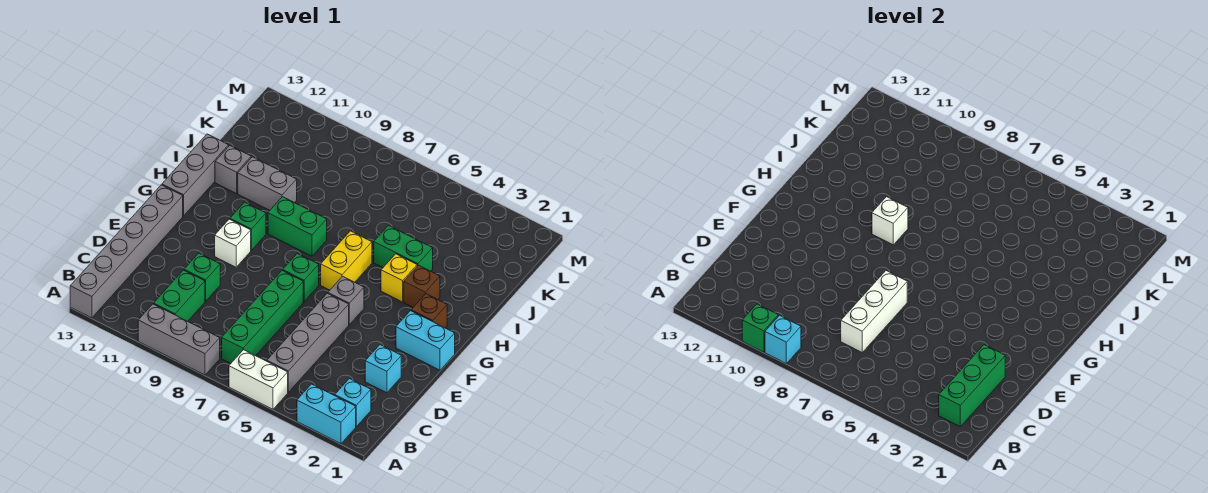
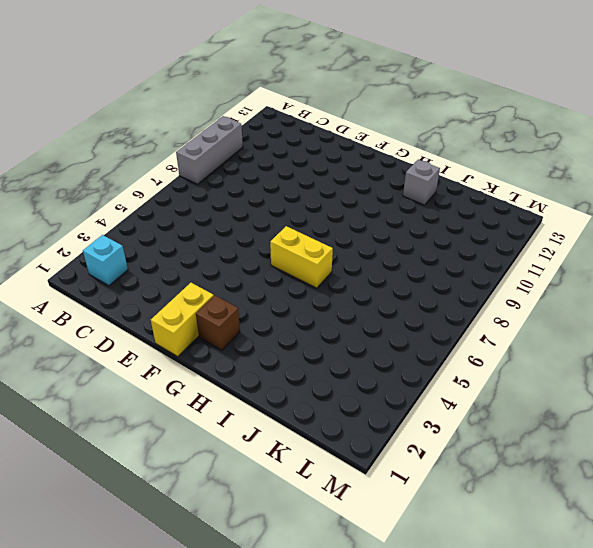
yellow brick F1:F2 level 1 -> cyan brick F1:F2 level 1
none -> cyan brick A2:A3 level 1
none -> white brick A5:A6 level 1
none -> grey brick A13:F13 level 1

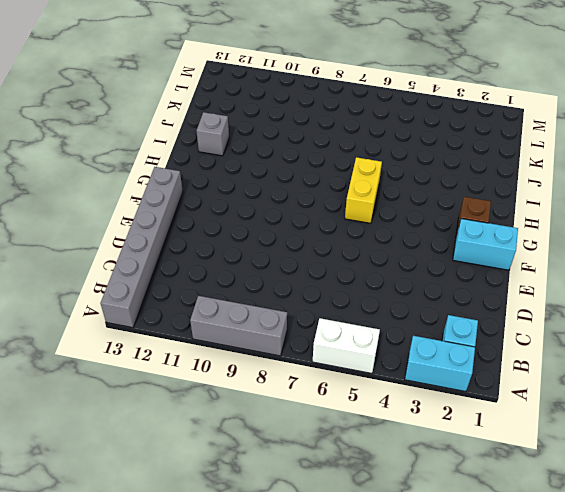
none -> grey brick B5:E5 level 1
none -> green brick B7:E7 level 1
none -> green brick B10:C10 level 1

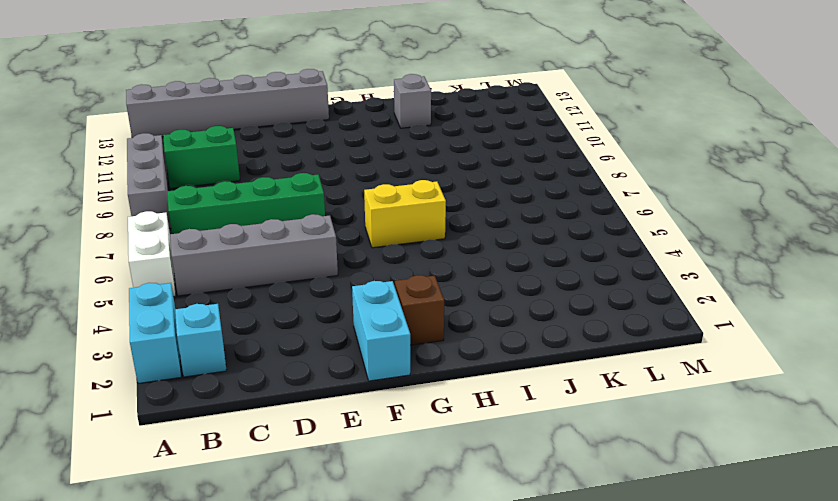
none -> cyan brick D2 level 1
none -> green brick D10 level 1
none -> grey brick F5 level 1

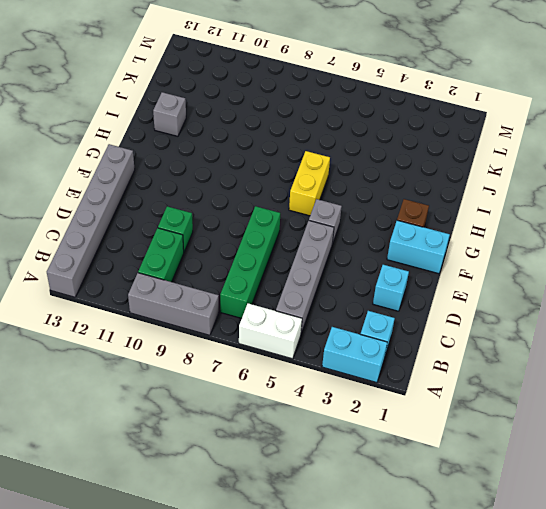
none -> green brick F7 level 1
none -> white brick F10 level 1
none -> green brick G10 level 1

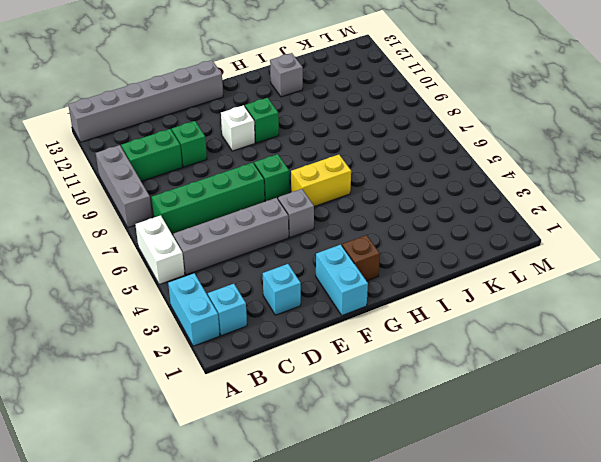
none -> grey brick G13:I13 level 1
none -> brown brick H3 level 1
none -> yellow brick H4 level 1

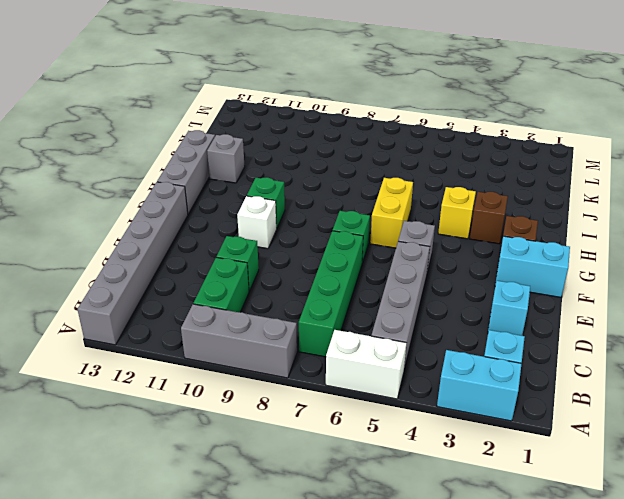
none -> green brick H8:H9 level 1
none -> green brick I4:I5 level 1
none -> grey brick I10:I11 level 1

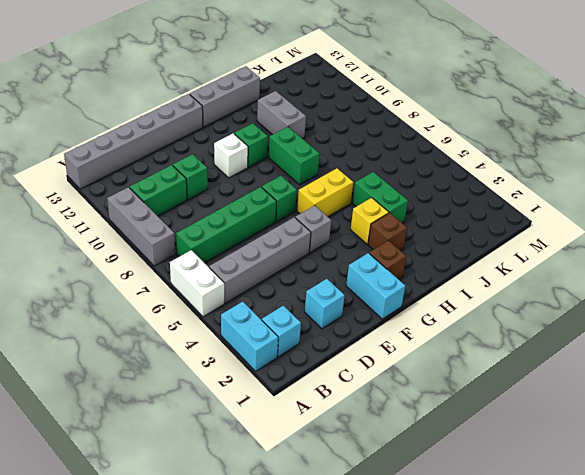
none -> grey brick I12 level 1
none -> cyan brick A9 level 2
none -> green brick A10 level 2

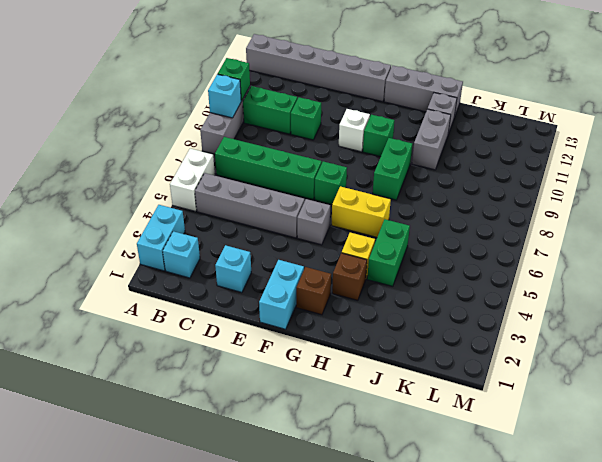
none -> green brick B2:D2 level 2
none -> white brick C7:E7 level 2
none -> white brick H9 level 2

